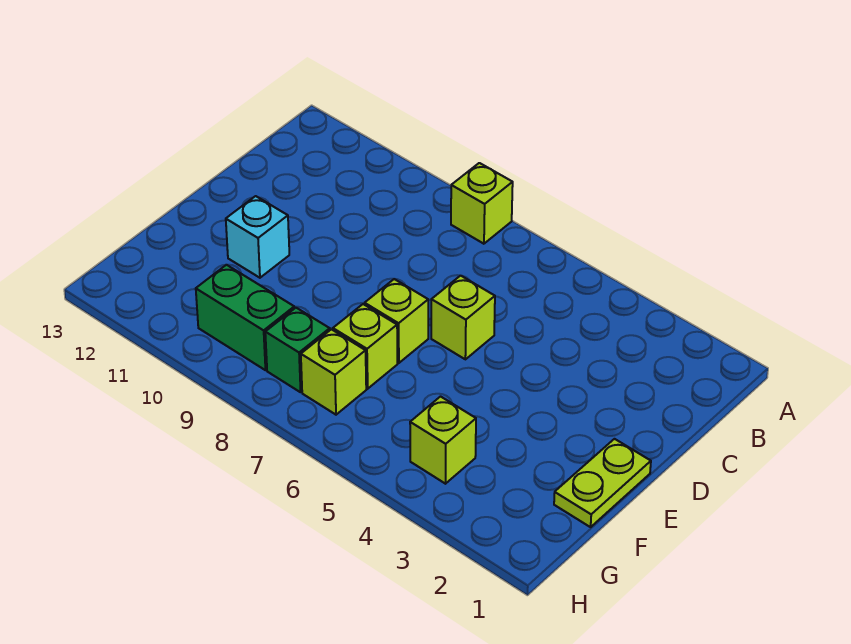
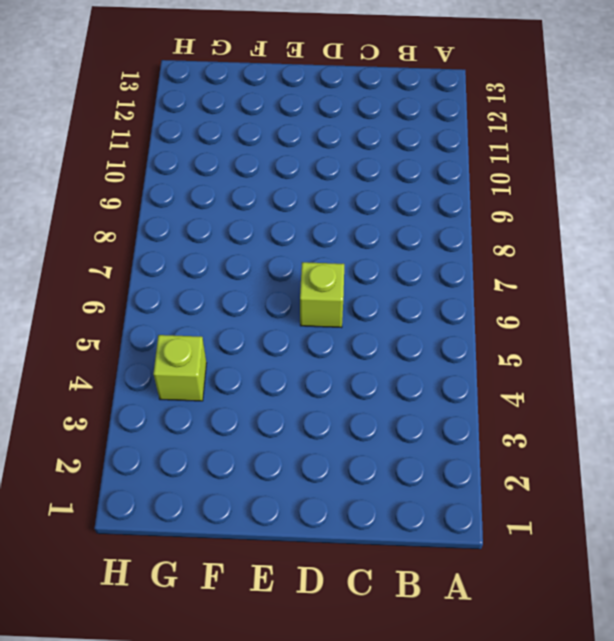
none -> lime brick A8 level 1
none -> lime plate E1:F1 level 1

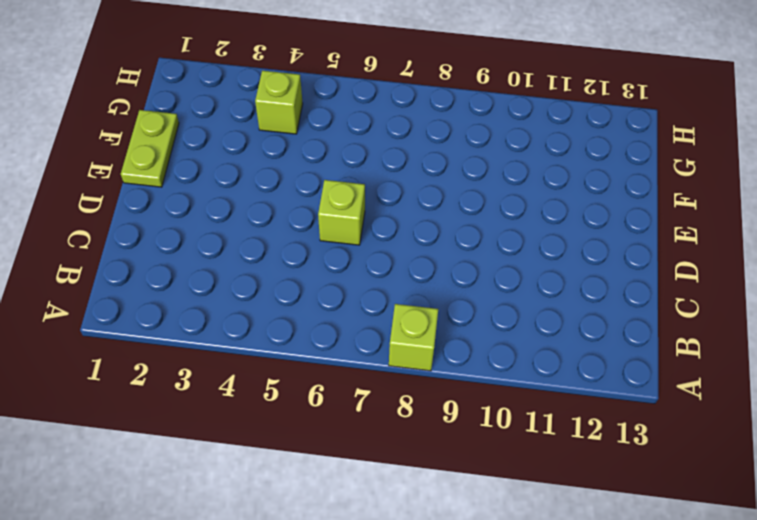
none -> lime brick E7 level 1
none -> cyan brick E11 level 1

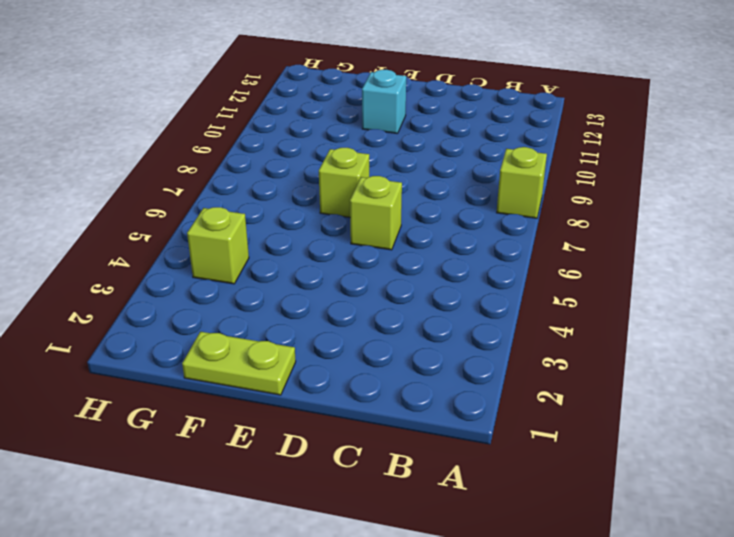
none -> lime brick F7 level 1
none -> lime brick G7 level 1

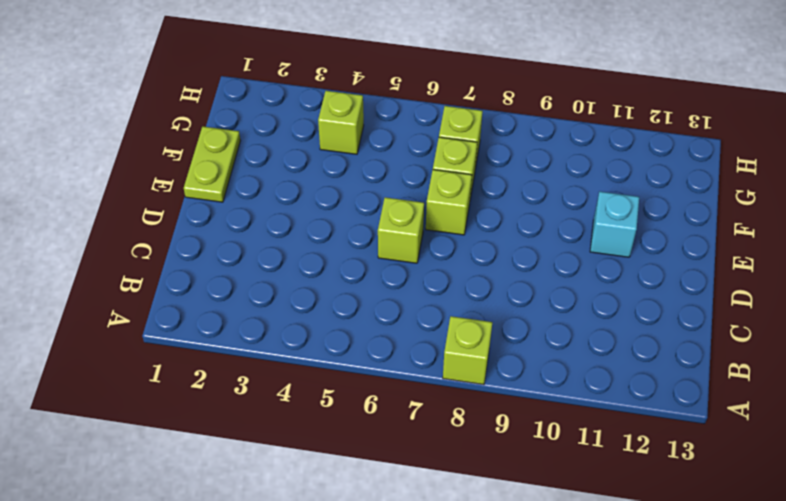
none -> green brick G8 level 1
none -> green brick G9:G10 level 1

